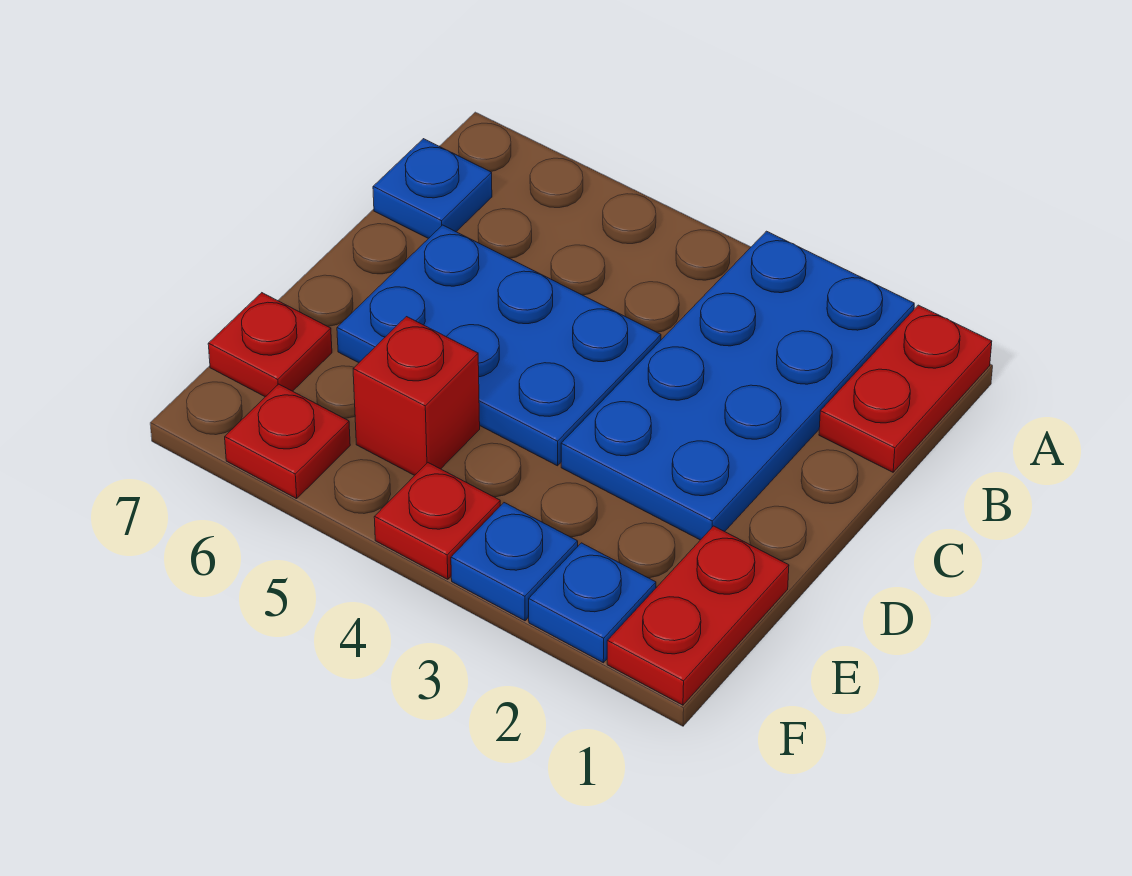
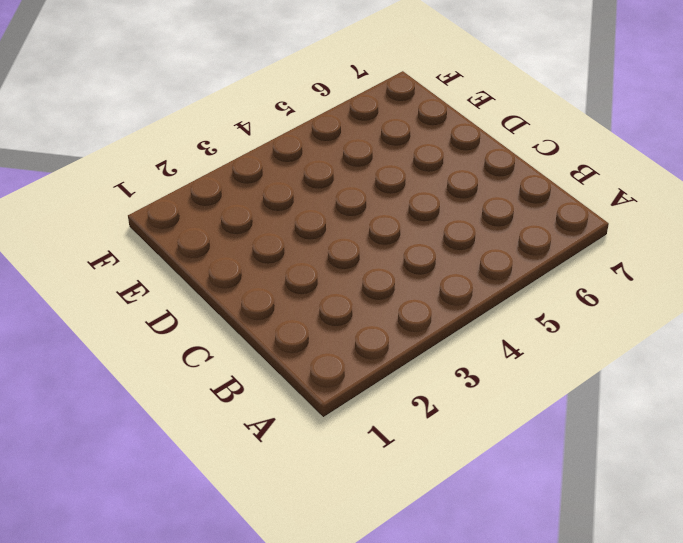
none -> red plate A1:B1 level 1
none -> blue plate A2:D3 level 1

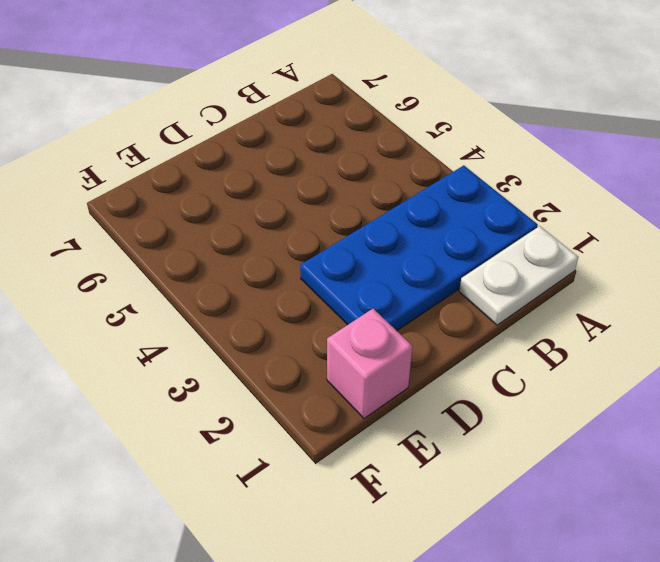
white plate A1:B1 level 1 -> red plate A1:B1 level 1
pink brick E1 level 1 -> red plate E1:F1 level 1
none -> blue plate B7 level 1
none -> blue plate C4:D6 level 1

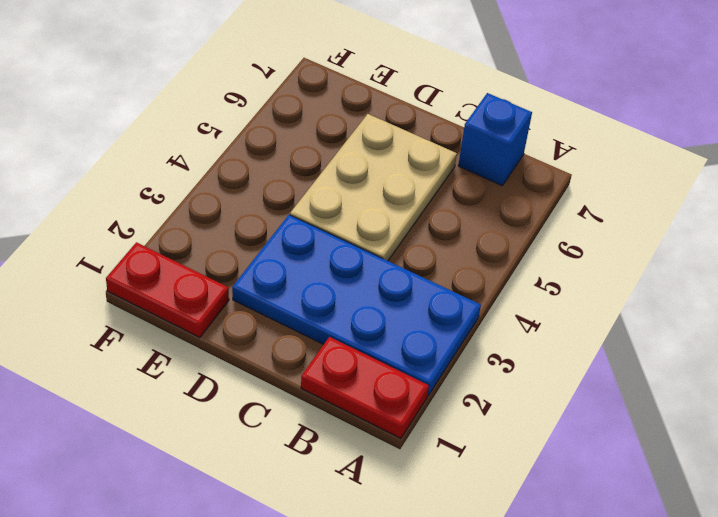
blue brick B7 level 1 -> blue plate B7 level 1
tan plate C4:D6 level 1 -> blue plate C4:D6 level 1
none -> red brick E5 level 1
none -> red plate E7 level 1

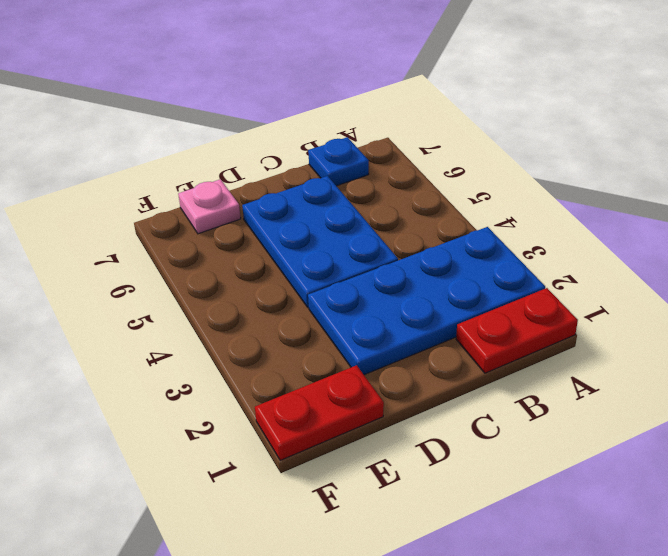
pink plate E7 level 1 -> red plate E7 level 1
none -> red brick E5 level 1
none -> blue plate F2 level 1

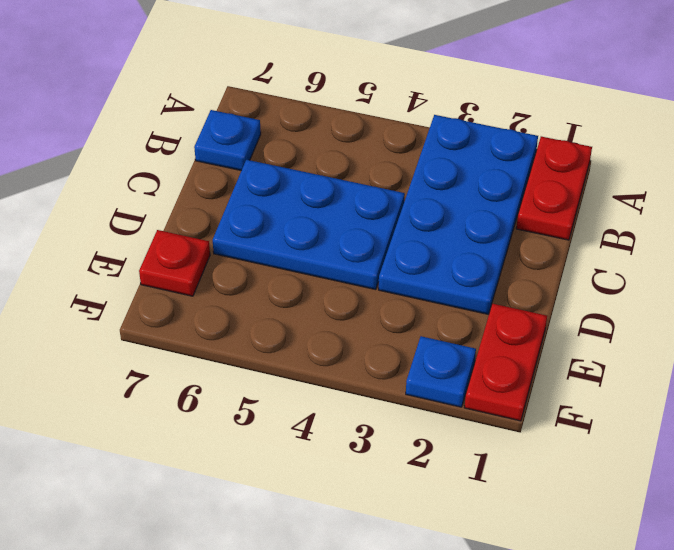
none -> red brick E5 level 1
none -> blue plate F3 level 1

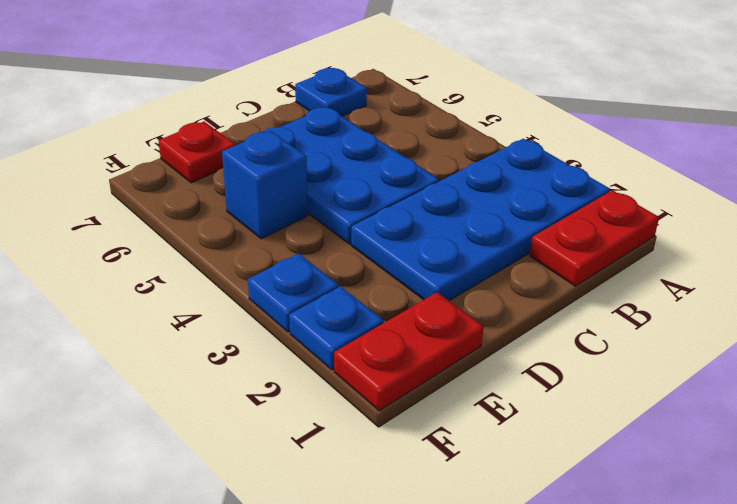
blue brick E5 level 1 -> red brick E5 level 1
none -> red plate F4 level 1
none -> red plate F6 level 1

